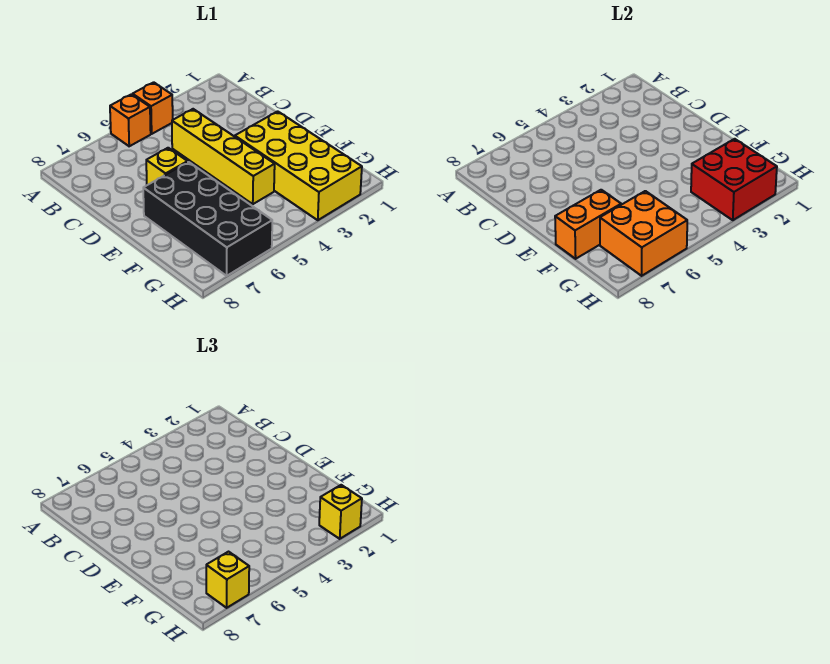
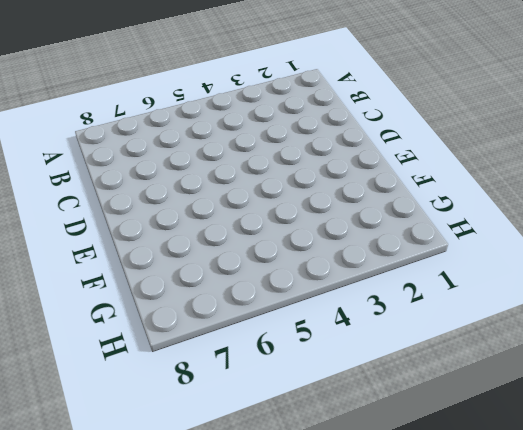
none -> orange brick A4 level 1
none -> orange brick A5 level 1

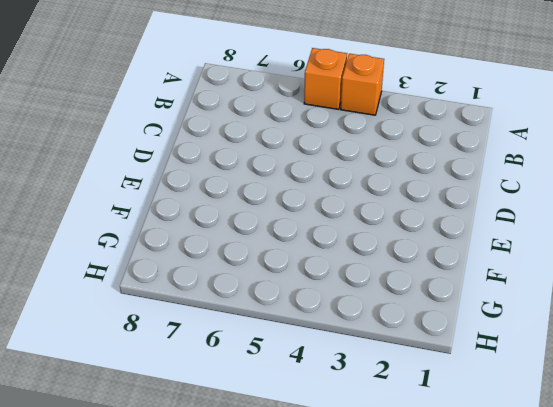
none -> yellow brick C4:F4 level 1
none -> yellow brick D6 level 1

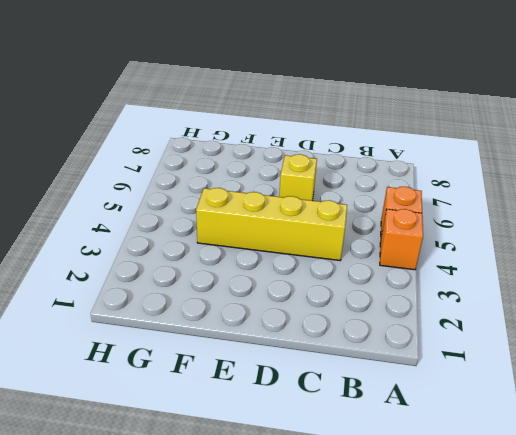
none -> yellow brick E2:H3 level 1
none -> black brick E6:H7 level 1

